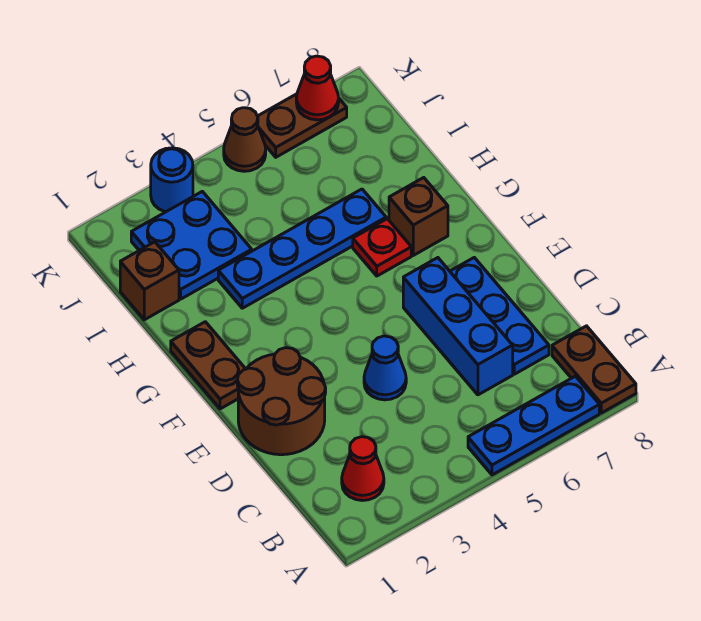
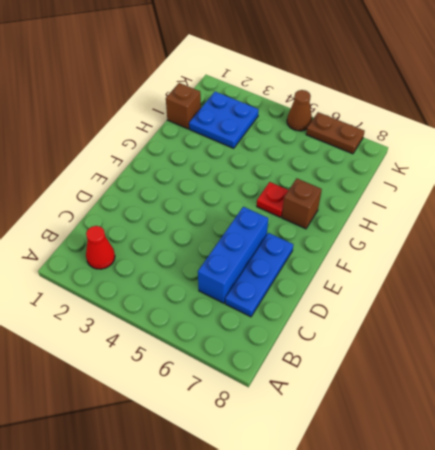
none -> blue plate A5:A7 level 1
none -> brown plate A8:B8 level 1
none -> brown round brick D1:E2 level 1

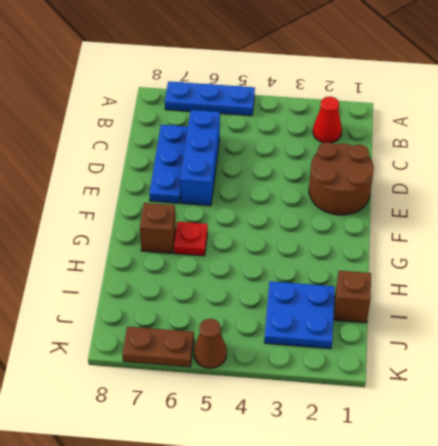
none -> brown plate A8:B8 level 1
none -> blue cone D4 level 1
none -> brown plate F1:G1 level 1

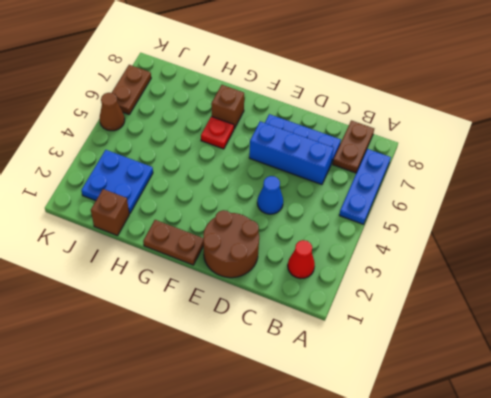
brown plate B7:B8 level 1 -> brown plate A8:B8 level 1
none -> blue plate H3:H6 level 1
none -> blue round brick K3 level 1
none -> red cone K7 level 2

